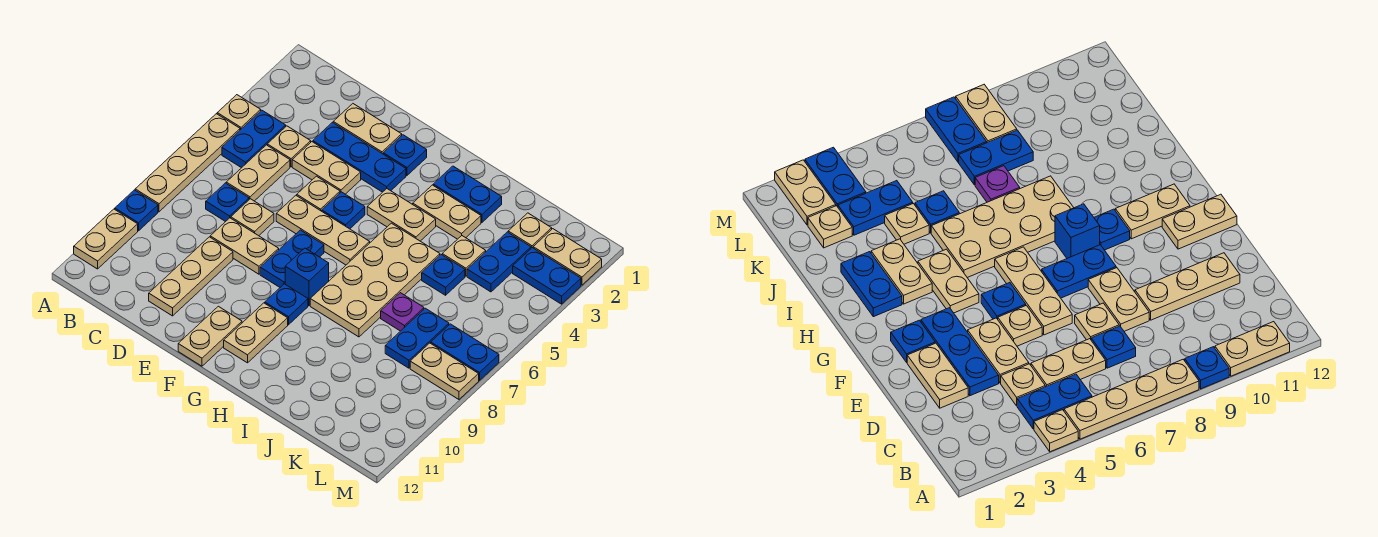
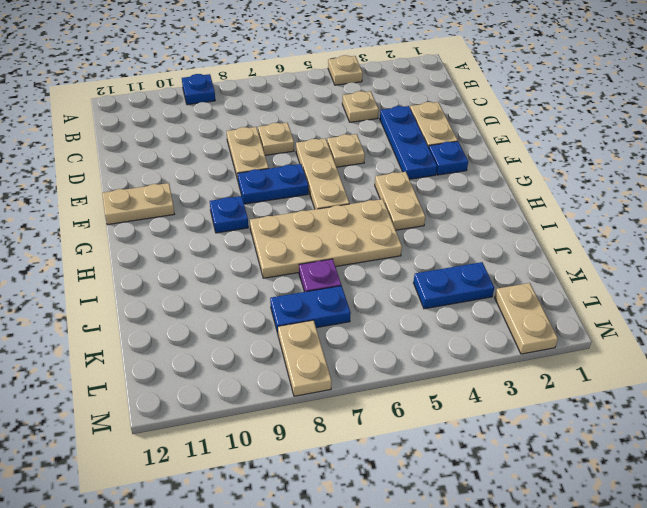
none -> tan plate A5:A8 level 1
none -> tan plate A10:A11 level 1
none -> blue plate B4:B5 level 1
none -> tan plate C5:C6 level 1

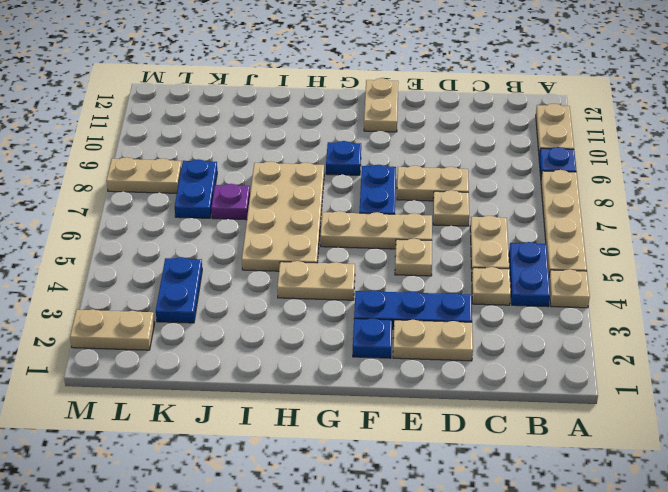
none -> blue plate C7 level 1
none -> tan plate D4:E4 level 1
none -> tan plate D9:D11 level 1
none -> blue plate F5 level 1

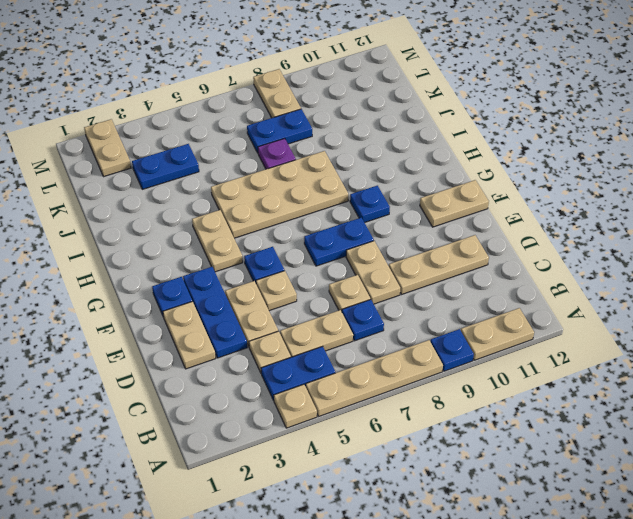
none -> tan plate E6:G6 level 1
none -> blue brick G8 level 1
none -> tan plate G10:G11 level 1
none -> blue plate H2:I2 level 1

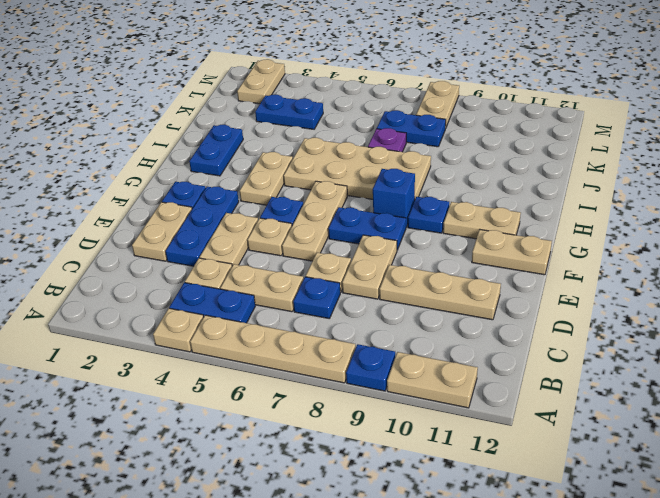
none -> tan plate H3:I3 level 1
none -> tan plate J4 level 1
none -> blue plate J5 level 1
none -> tan plate K2 level 1

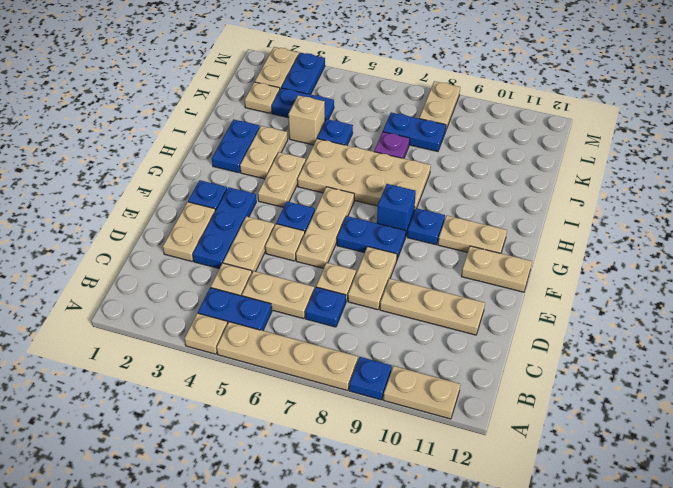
tan brick J4 level 1 -> tan plate J4 level 1
none -> blue plate L7:M7 level 1

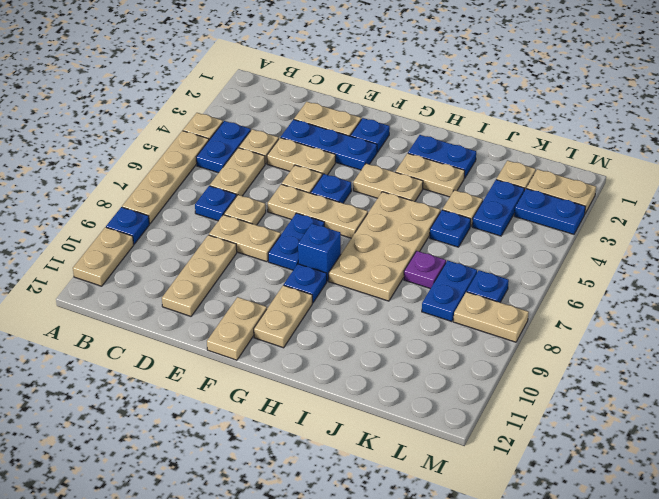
blue plate L7 level 1 -> blue plate L7:M7 level 1

